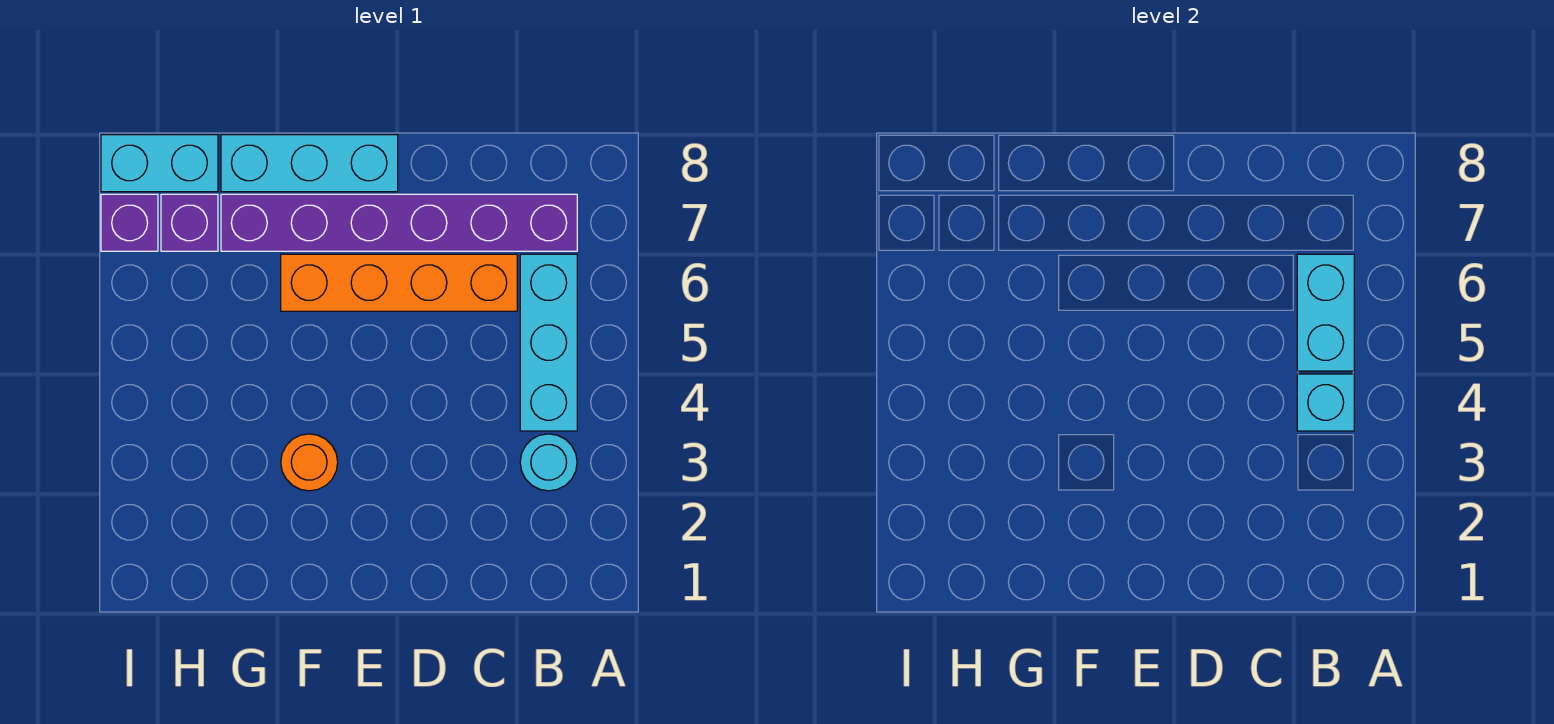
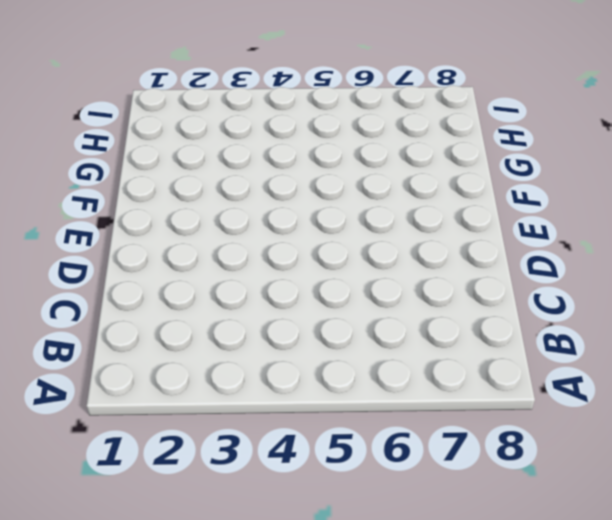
none -> cyan round brick B3 level 1
none -> cyan brick B4:B6 level 1

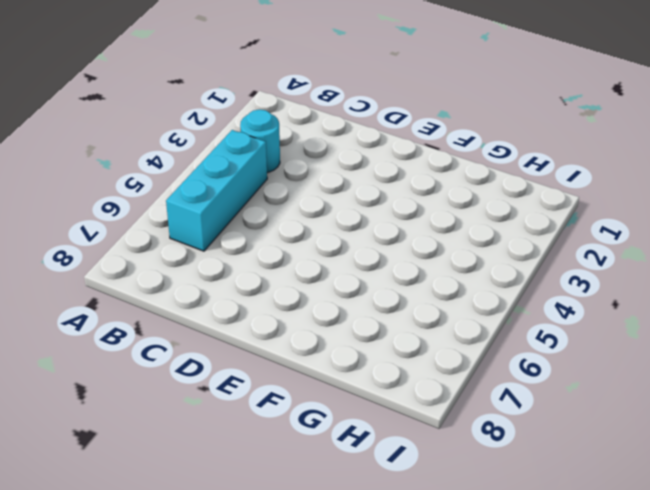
none -> purple brick B7:G7 level 1
none -> orange brick C6:F6 level 1

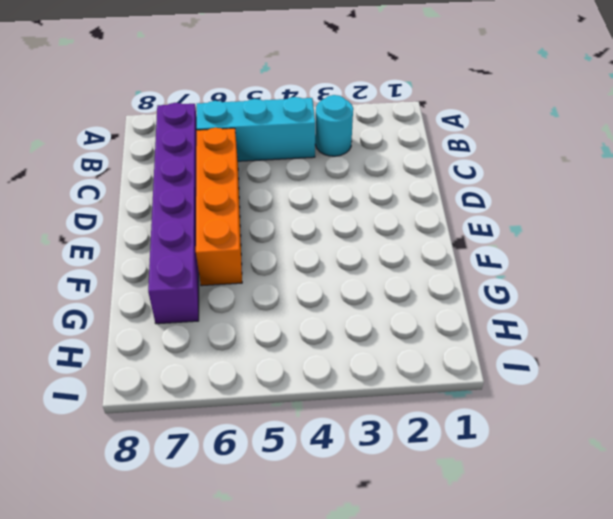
none -> cyan brick E8:G8 level 1
none -> orange round brick F3 level 1

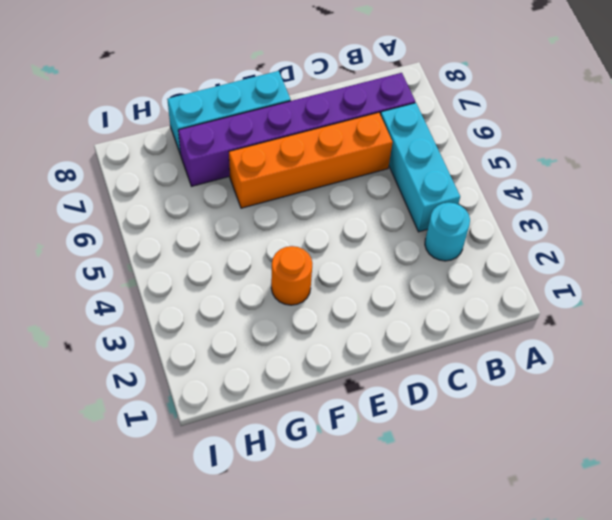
none -> purple brick H7 level 1
none -> cyan brick H8:I8 level 1

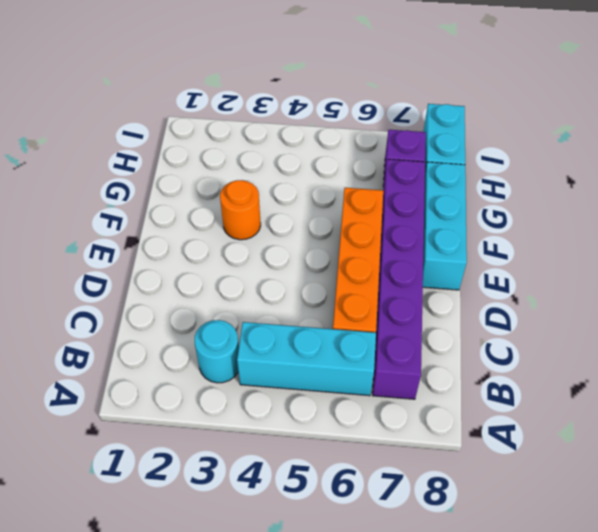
none -> purple brick I7 level 1
none -> cyan brick B4 level 2

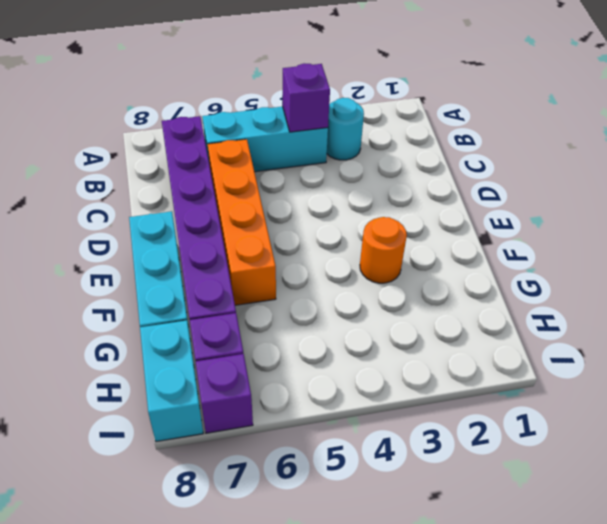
purple brick B4 level 2 -> cyan brick B4 level 2
none -> cyan brick B5:B6 level 2

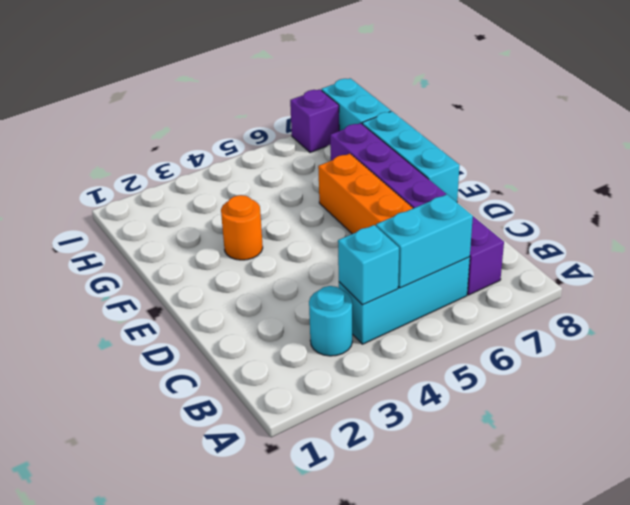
none -> purple brick H7 level 1

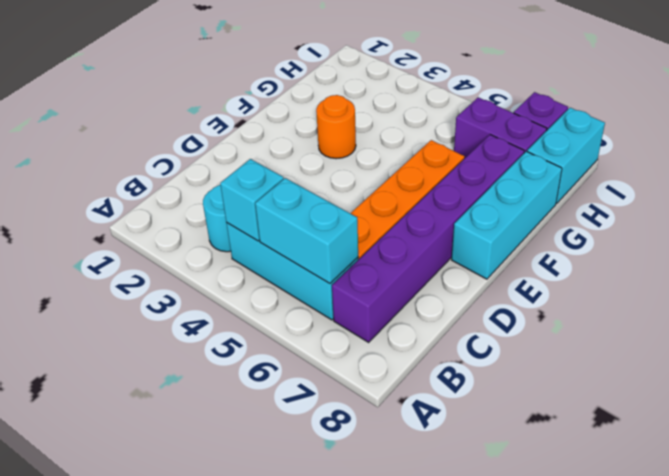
purple brick H6:H7 level 1 -> purple brick H7 level 1

